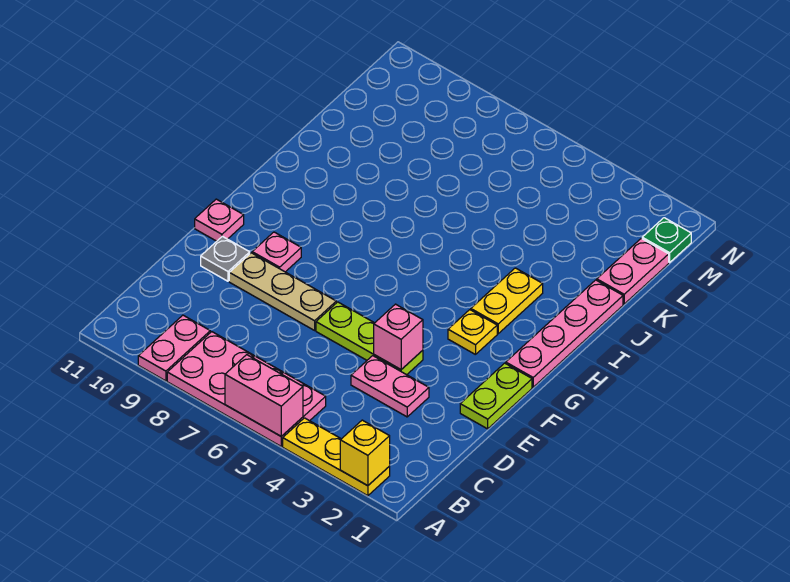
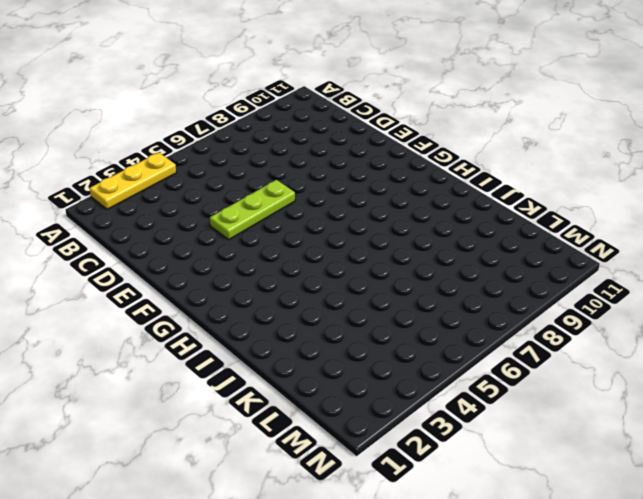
none -> pink plate A5:B8 level 1
none -> pink plate A9:B9 level 1
none -> pink plate D3:D4 level 1

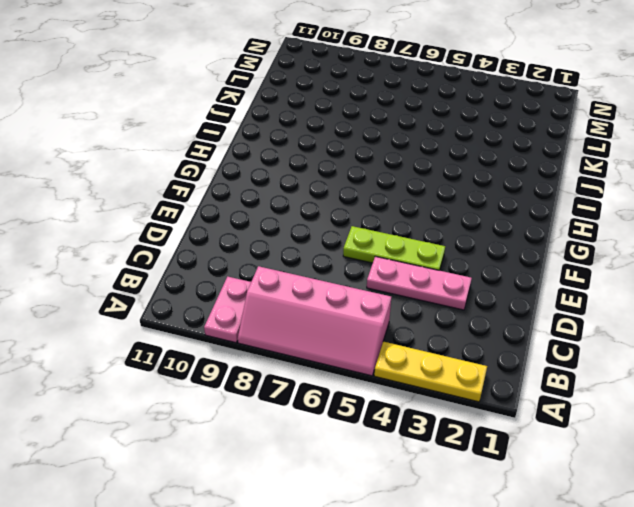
pink slope A5:B8 level 1 top B -> pink plate A5:B8 level 1
pink plate D3:D5 level 1 -> pink plate D3:D4 level 1
none -> lime plate E1:F1 level 1
none -> tan plate E7:E9 level 1
none -> grey plate E10 level 1

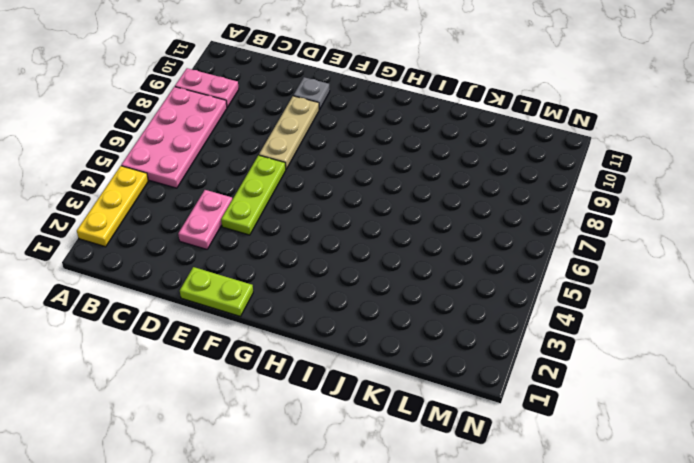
none -> pink plate F9 level 1
none -> pink plate F11 level 1
none -> pink plate G1:J1 level 1

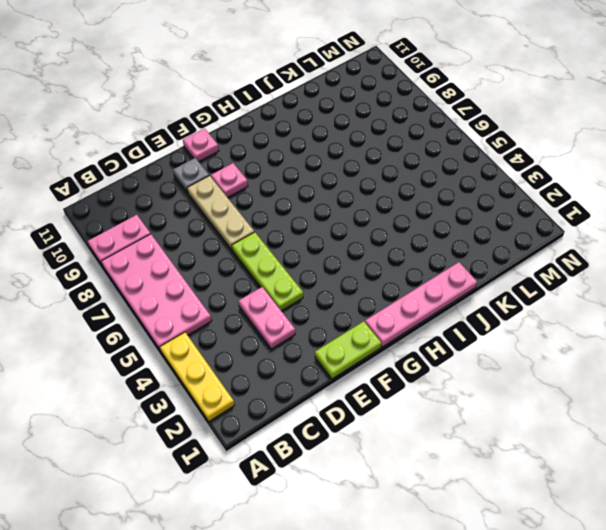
none -> yellow plate G3 level 1
none -> yellow plate H3:I3 level 1
none -> pink plate K1:L1 level 1

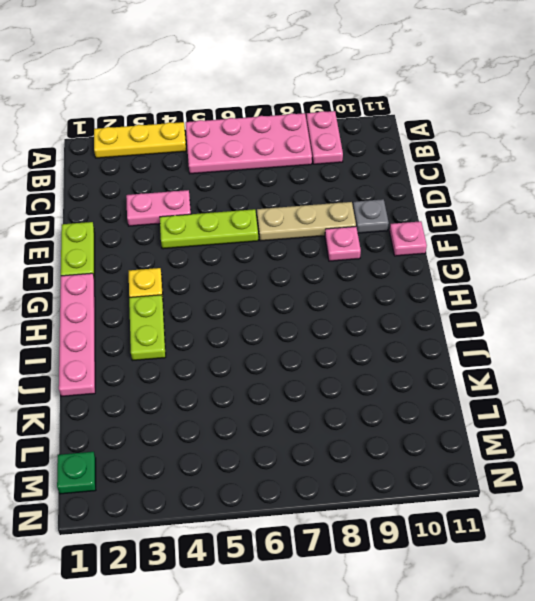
lime plate H3:I3 level 1 -> yellow plate H3:I3 level 1
none -> pink plate K1:L1 level 1
none -> yellow brick A2 level 2
none -> pink brick A5:A6 level 2

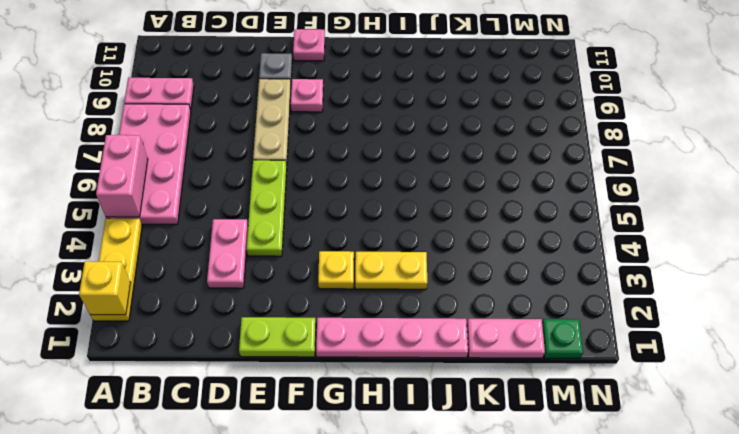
none -> pink brick E4 level 2

